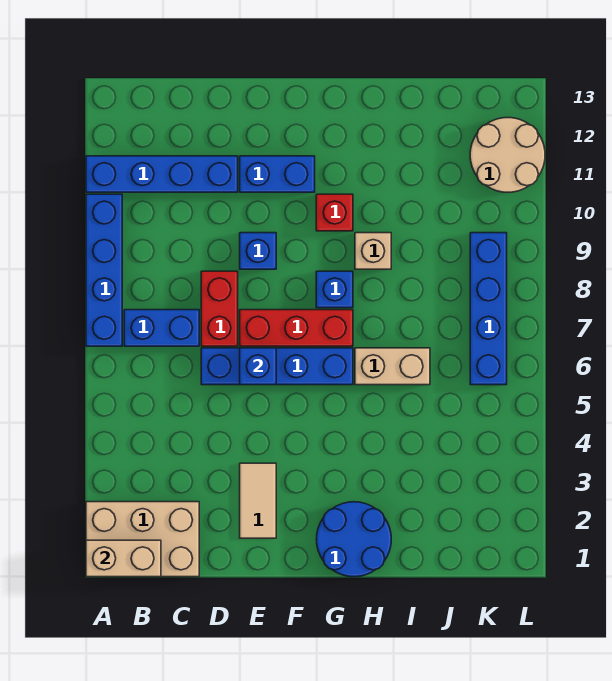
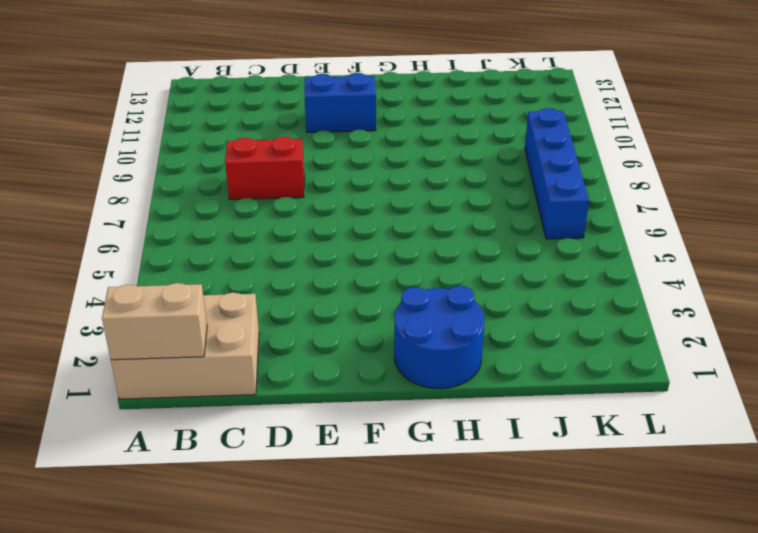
red brick C8:D8 level 1 -> red brick D7:D8 level 1
none -> blue brick A7:A10 level 1
none -> blue brick A11:D11 level 1
none -> blue brick B7:C7 level 1

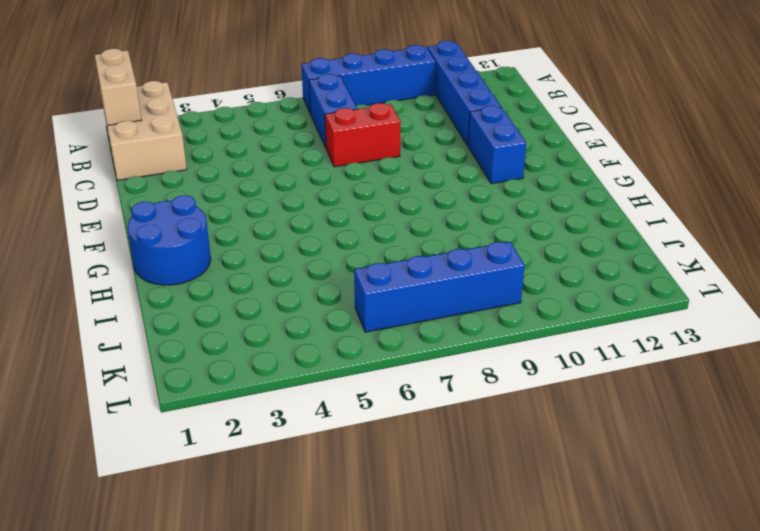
none -> blue brick D6:G6 level 1
none -> tan tile E2:E3 level 1
none -> red brick E7:G7 level 1

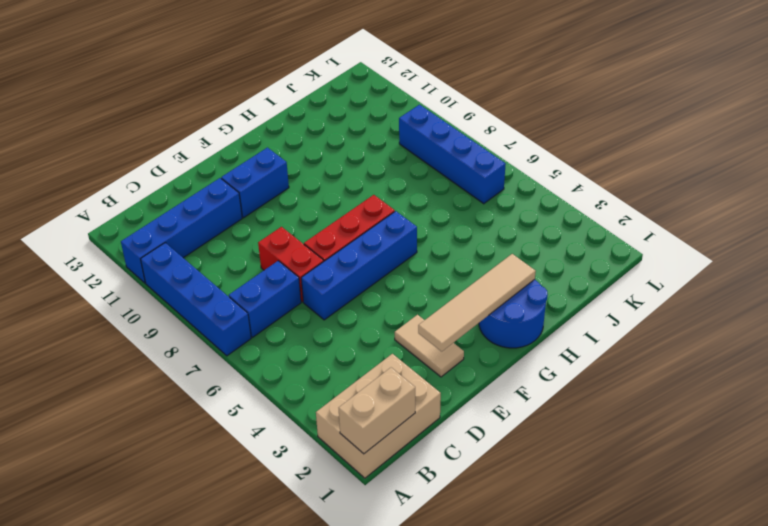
tan tile E2:H2 level 2 -> none
none -> blue brick E9 level 1
none -> blue brick G8 level 1
none -> red brick G10 level 1

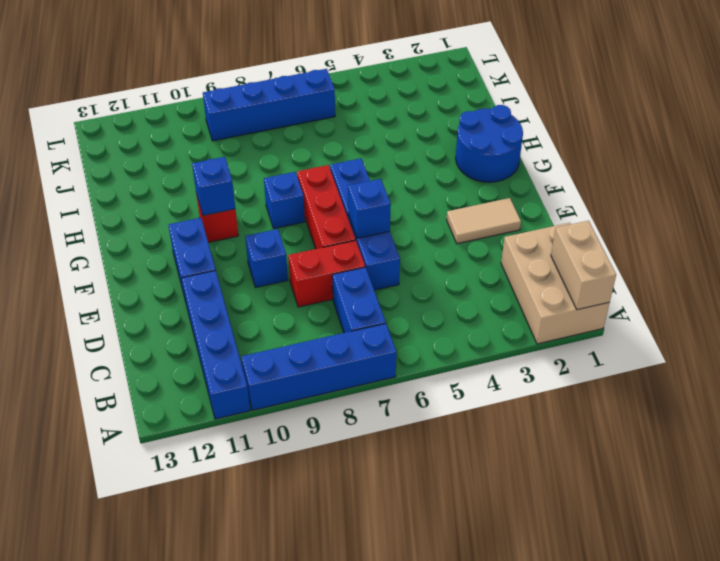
blue brick G10 level 2 -> none
none -> tan brick H6:I6 level 1
none -> tan brick H9 level 1
none -> tan round brick K11:L12 level 1

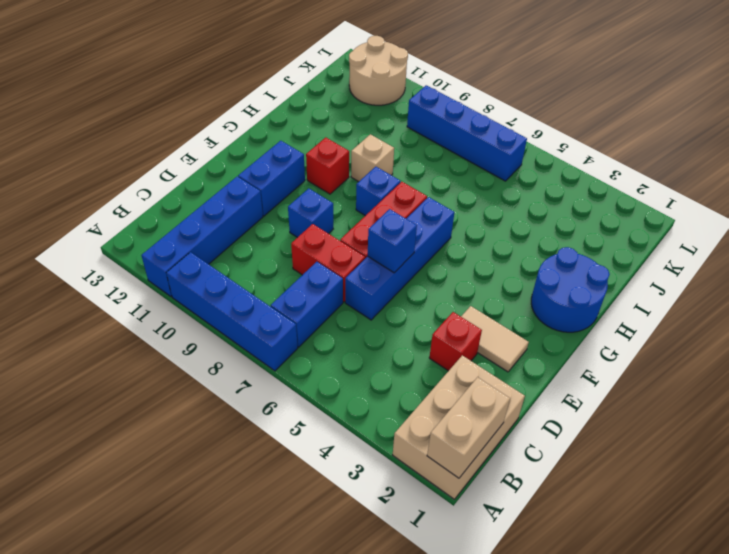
red brick D3 level 1 -> none
none -> tan brick H6:I6 level 1

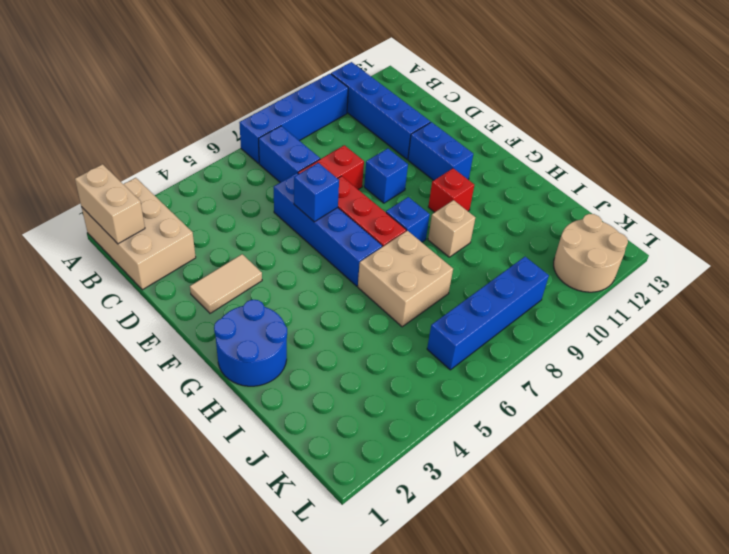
tan brick H6:I7 level 1 -> tan brick H6:I6 level 1

